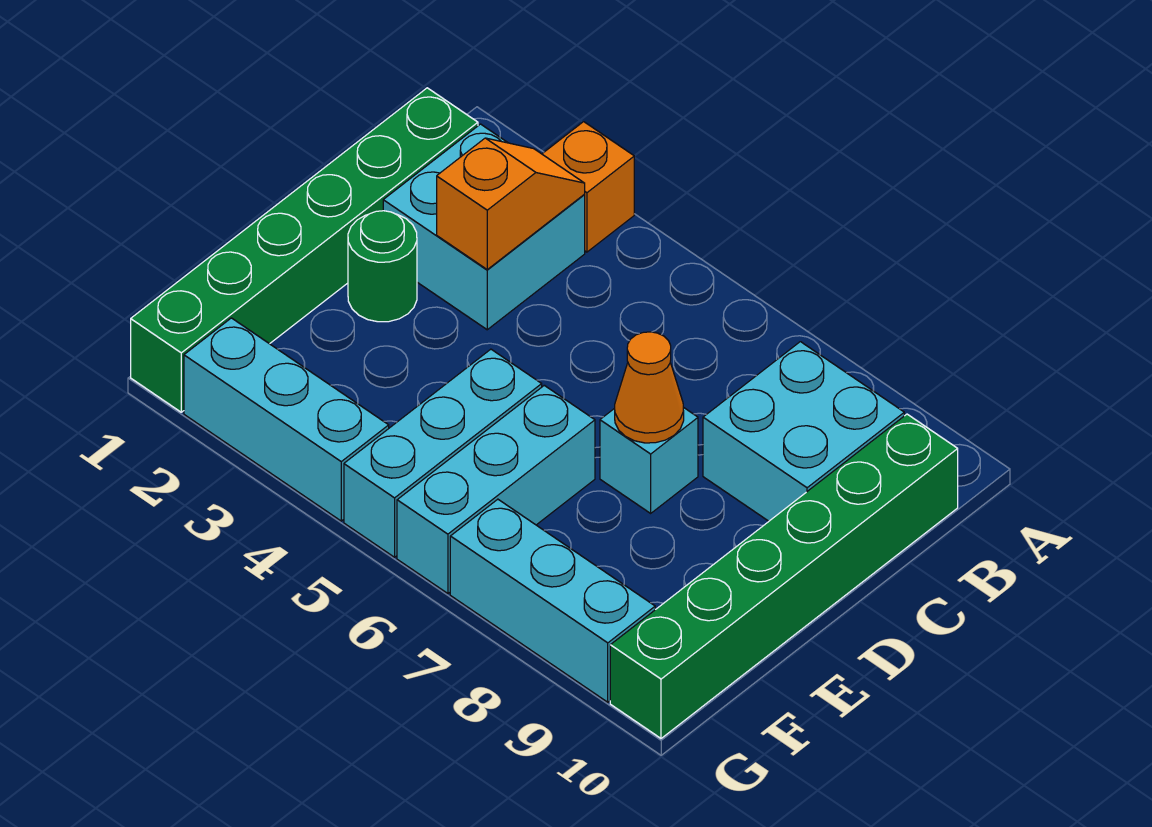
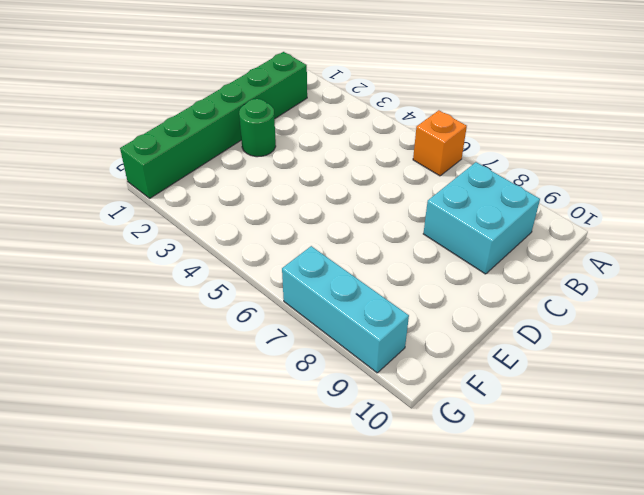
orange brick A6 level 1 -> orange brick A3 level 1
none -> cyan brick B2:C3 level 1
none -> green brick B10:G10 level 1
none -> cyan brick D7 level 1

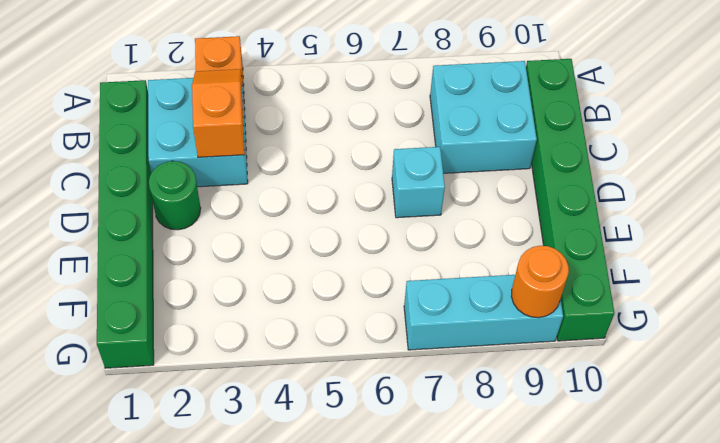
orange round brick G9 level 2 -> none
none -> cyan brick E5:G5 level 1
none -> cyan brick E6:G6 level 1
none -> cyan brick G2:G4 level 1

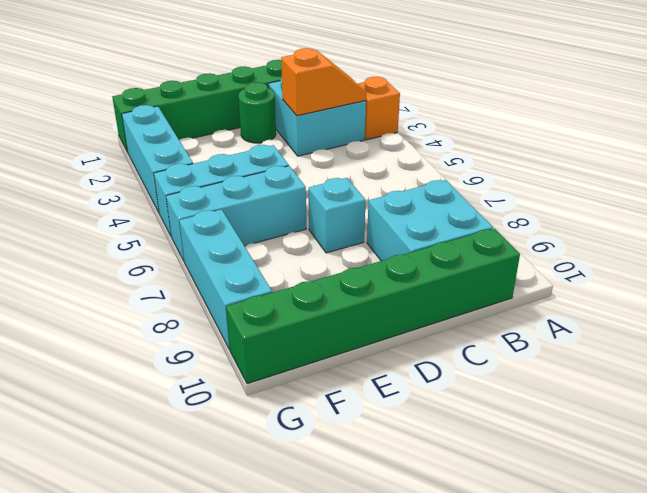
none -> orange cone D7 level 2

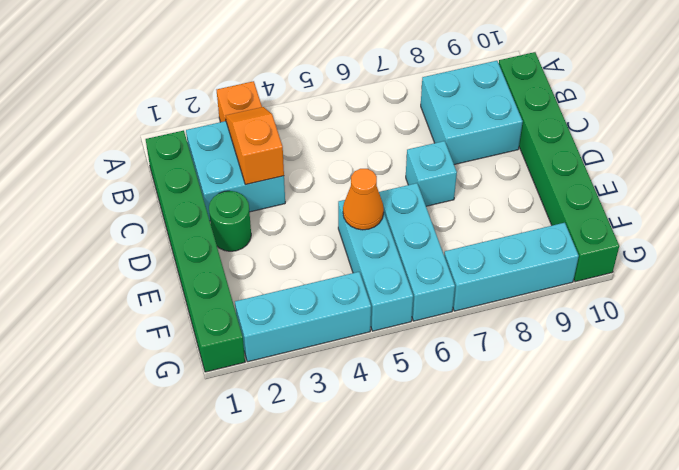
orange cone E5 level 2 -> orange cone D7 level 2

